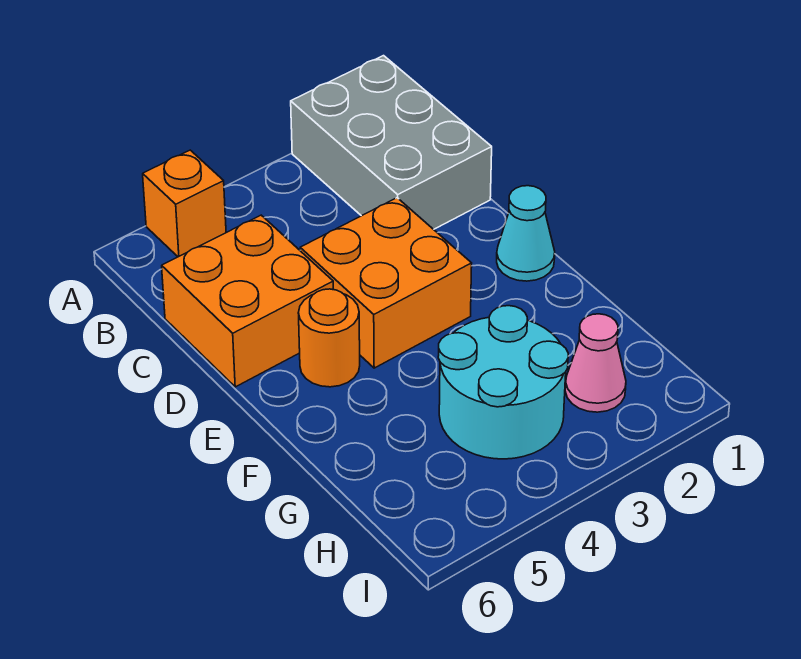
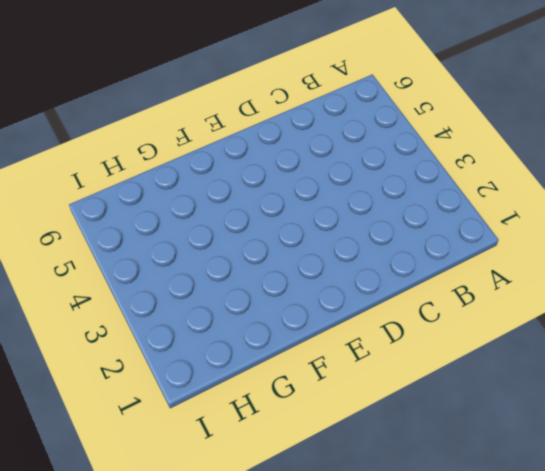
none -> grey brick A1:C2 level 1
none -> orange brick A5 level 1

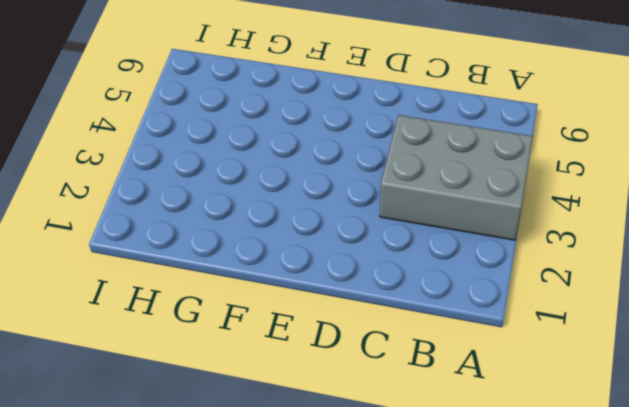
grey brick A3:C4 level 1 -> grey brick A1:C2 level 1
none -> orange brick A5 level 1
none -> orange brick C5:D6 level 1

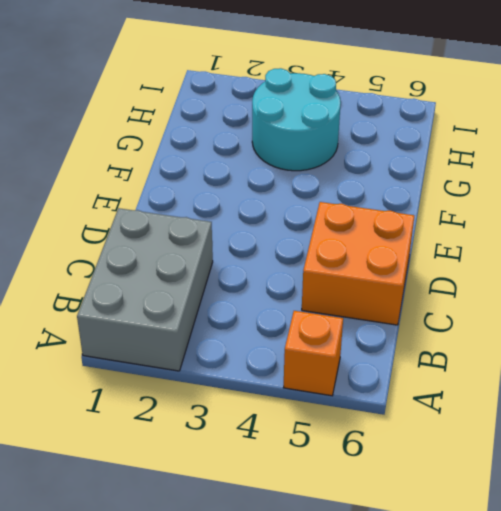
none -> orange brick D3:E4 level 1
none -> cyan cone E1 level 1

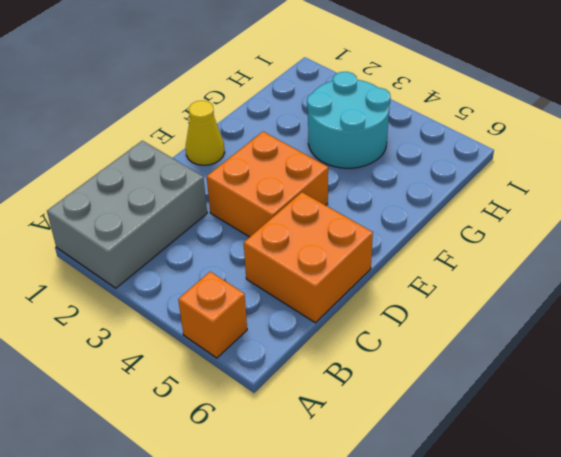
yellow cone E1 level 1 -> cyan cone E1 level 1
none -> orange round brick E5 level 1
none -> pink cone H2 level 1

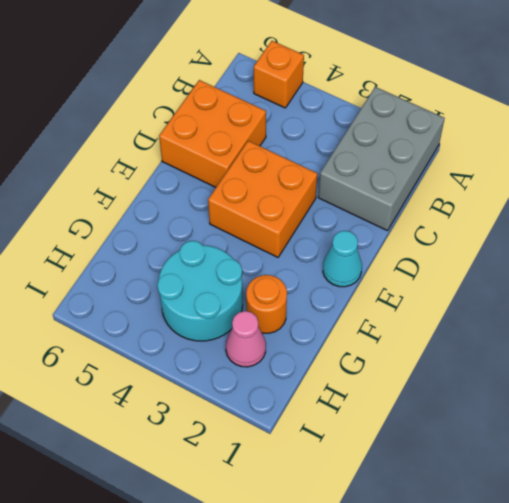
orange round brick G2 level 1 -> orange round brick E5 level 1

